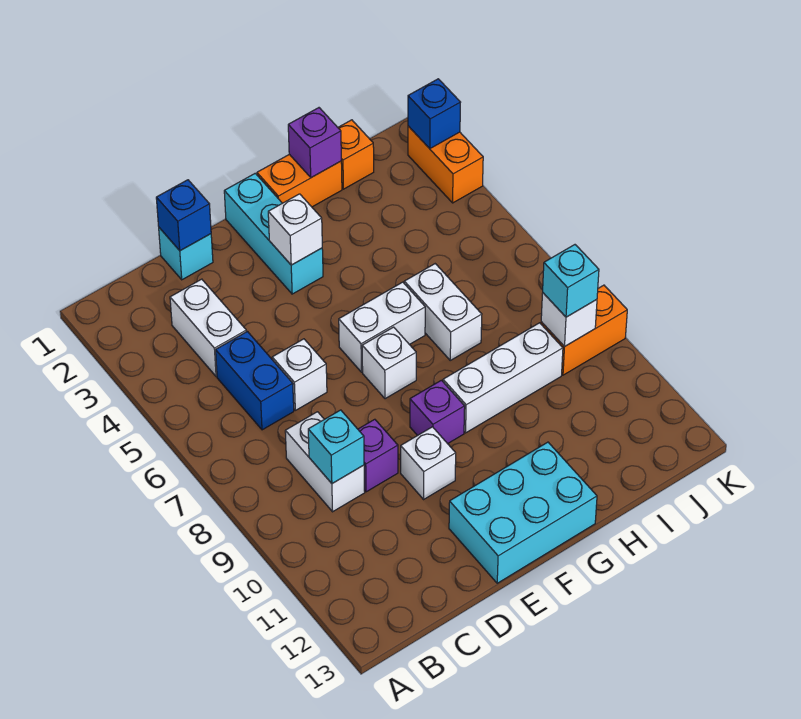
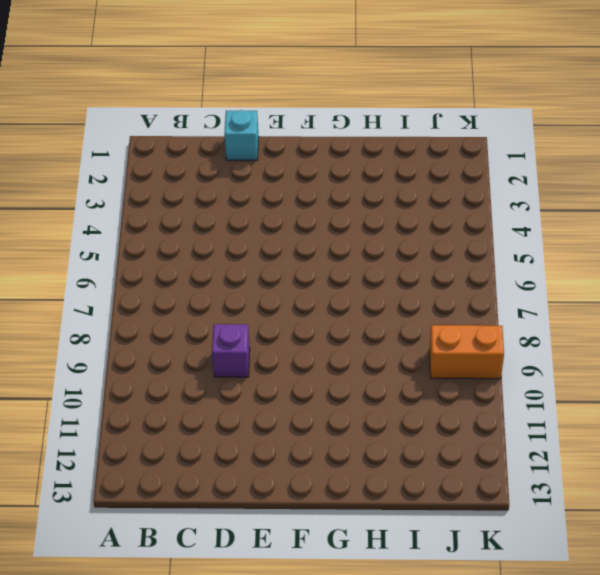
none -> white brick C3:C4 level 1
none -> blue brick C5:C6 level 1
none -> white brick C8:C9 level 1

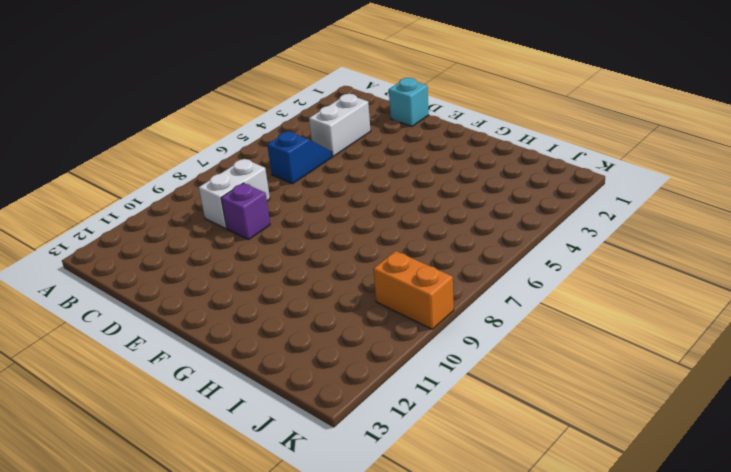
blue slope C5:C6 level 1 top 6 -> blue brick C5:C6 level 1
none -> white brick D6 level 1
none -> white brick E10 level 1
none -> cyan brick E12:G13 level 1

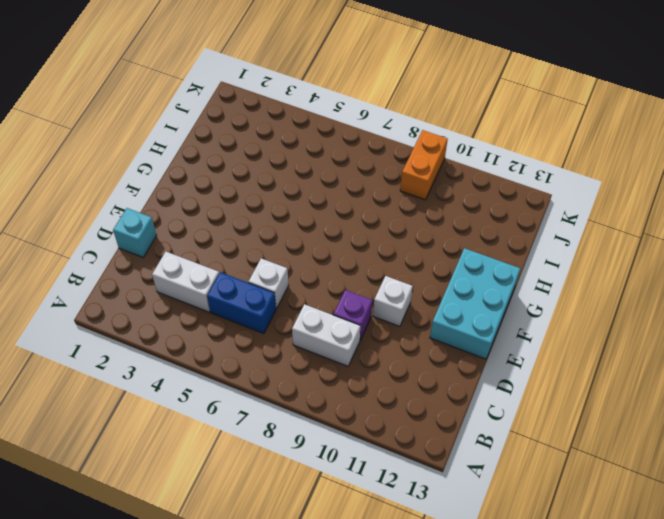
none -> cyan brick F1:F3 level 1
none -> white brick F6:G6 level 1
none -> white brick F7 level 1

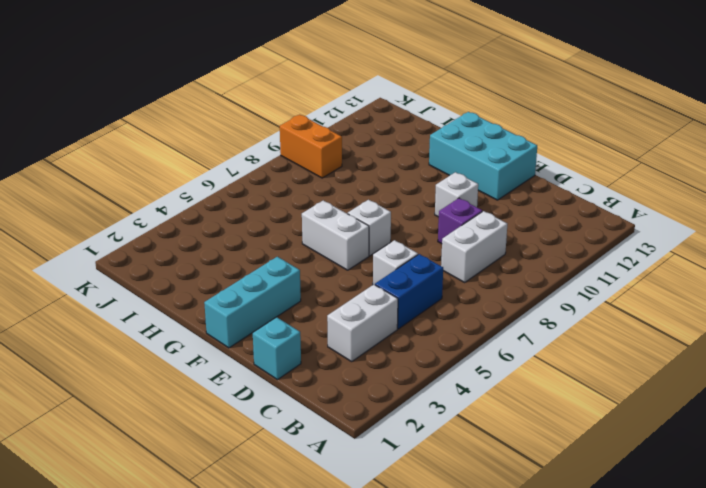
none -> purple brick F9 level 1
none -> orange brick G1:H1 level 1
none -> white brick G9:I9 level 1

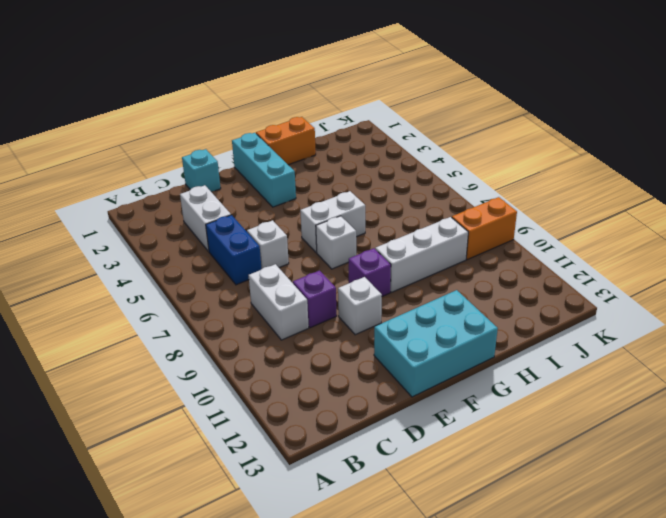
none -> white brick H6:H7 level 1
none -> orange brick I1 level 1
none -> orange brick K2:K3 level 1

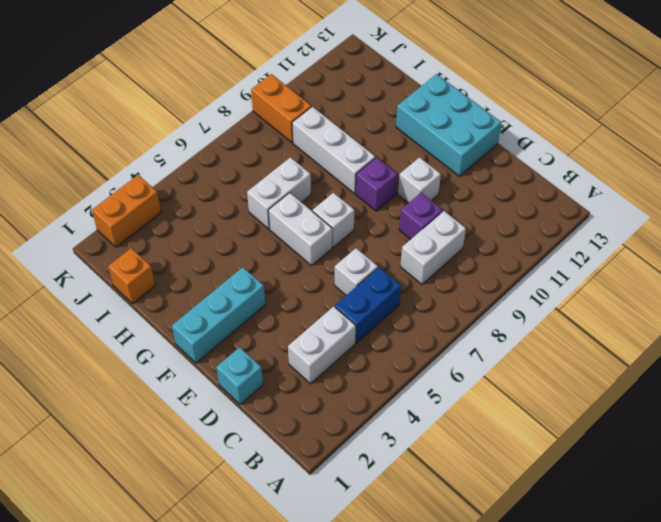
none -> orange brick G1:H1 level 1
none -> cyan brick C9 level 2
none -> blue brick D1 level 2

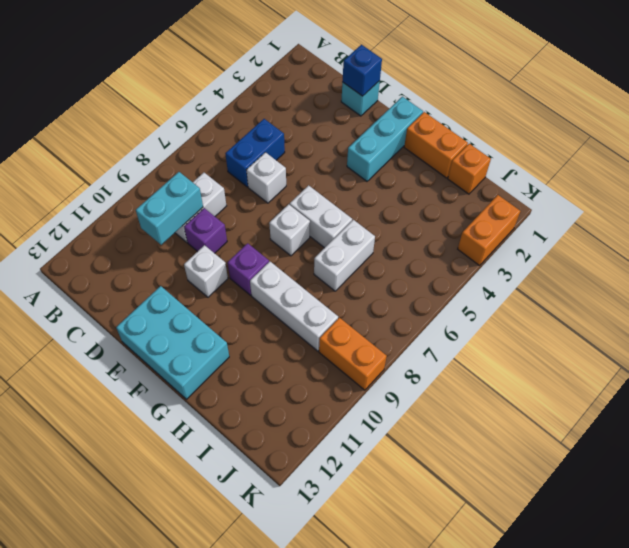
cyan brick C9:C10 level 2 -> cyan brick C9 level 2
none -> white brick C3:C4 level 1
none -> white brick F3 level 2
none -> purple brick H1 level 2

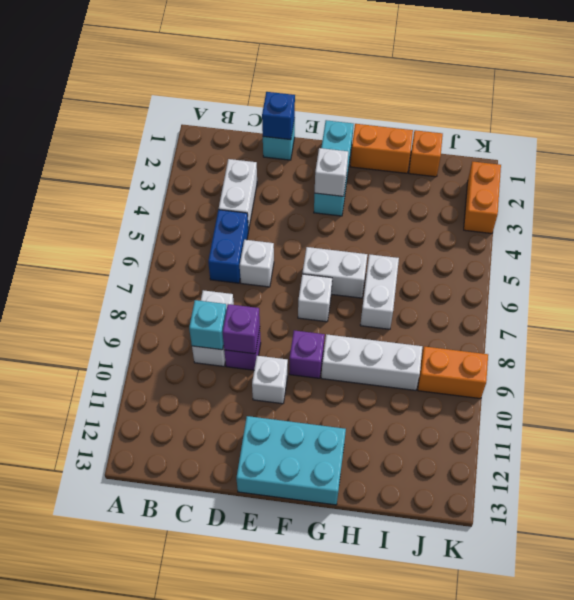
purple brick D9 level 2 -> purple brick H1 level 2
none -> white brick J9 level 2
none -> blue brick K2 level 2
none -> cyan brick J9 level 3

